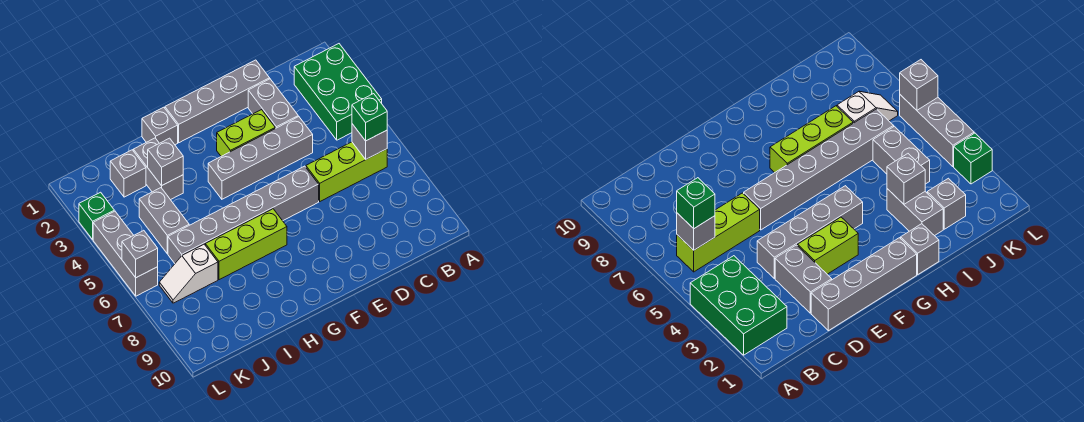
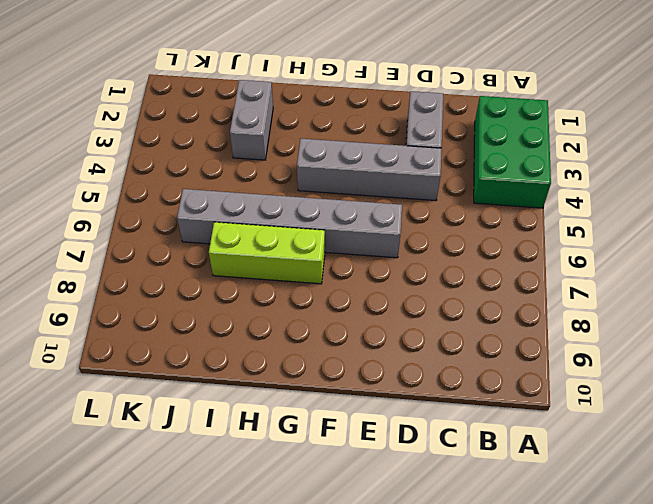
none -> lime brick B6:D6 level 1
none -> grey brick D1:G1 level 1
none -> lime brick E3:F3 level 1

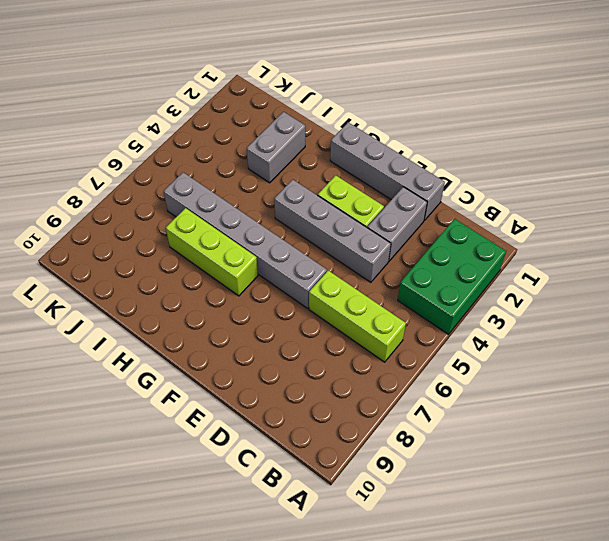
none -> grey brick H1 level 1
none -> grey brick J2 level 1
none -> grey brick J4:J5 level 1

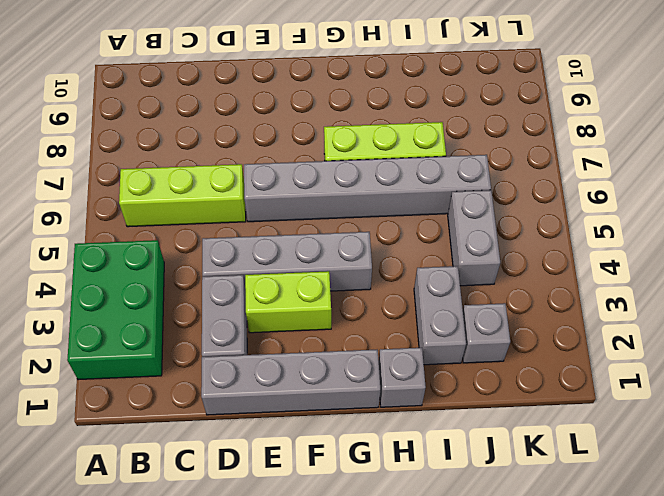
none -> white slope J7:K7 level 1 top J
none -> green brick L3 level 1
none -> grey brick L4:L6 level 1

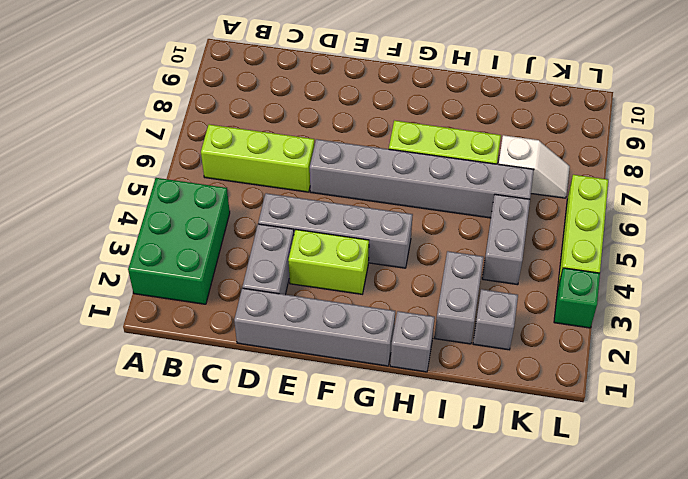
lime brick L4:L6 level 1 -> grey brick L4:L6 level 1
none -> grey brick B6 level 2
none -> grey brick I3 level 2
none -> grey brick L6 level 2

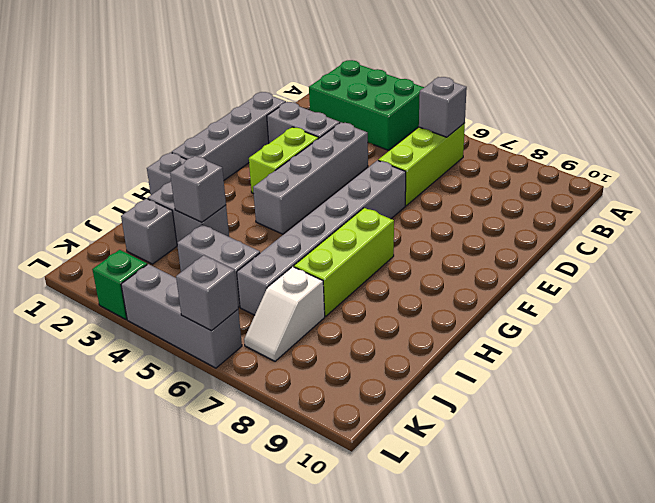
none -> green brick B6 level 3

